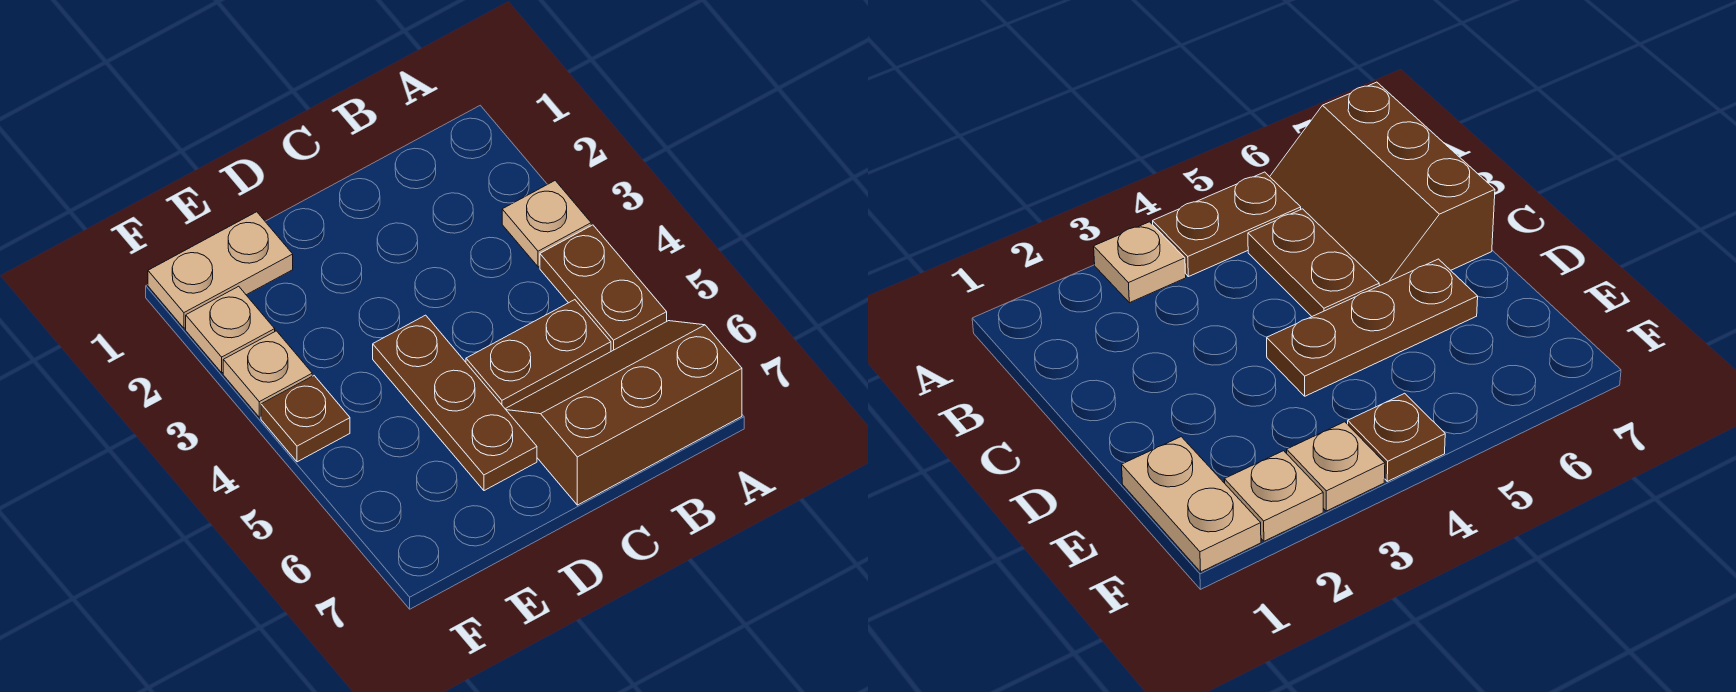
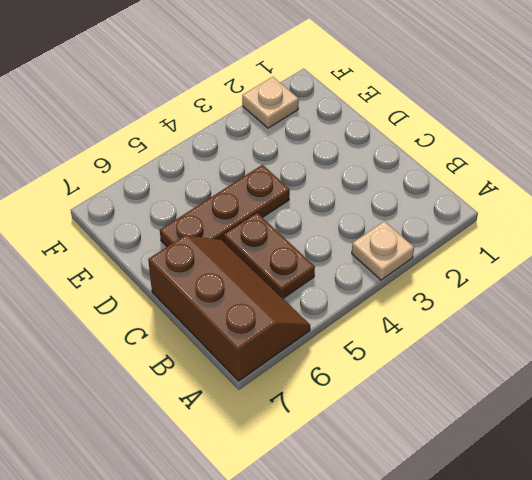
none -> brown plate A4:A5 level 1
none -> tan plate E1:F1 level 1

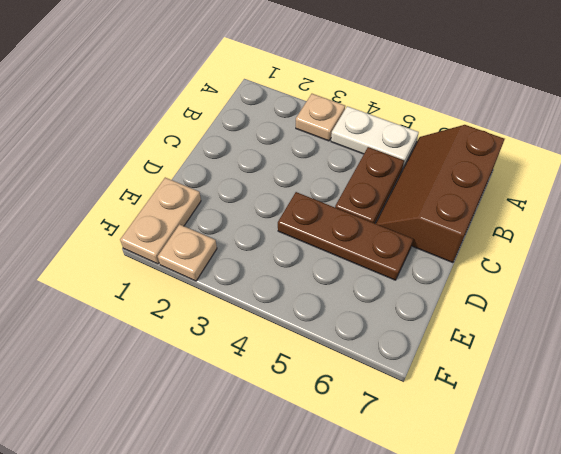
white plate A4:A5 level 1 -> brown plate A4:A5 level 1
none -> tan plate F3 level 1
none -> brown plate F4 level 1

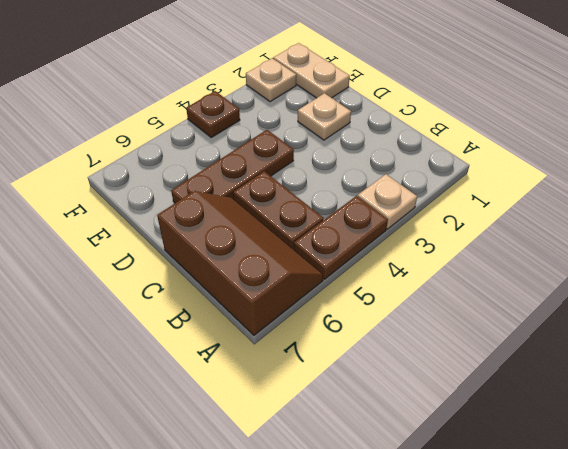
tan plate D2 level 1 -> tan plate F3 level 1

